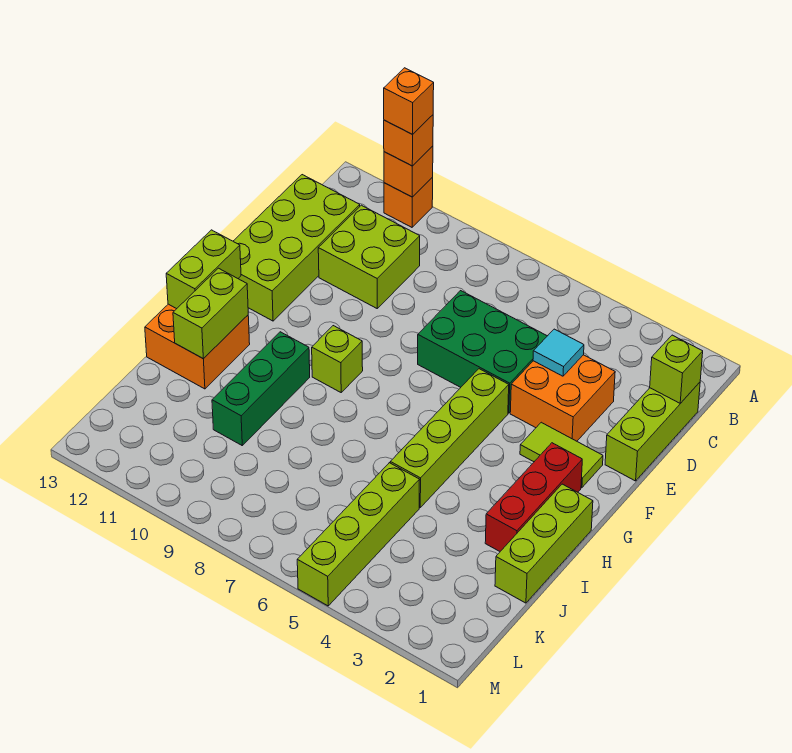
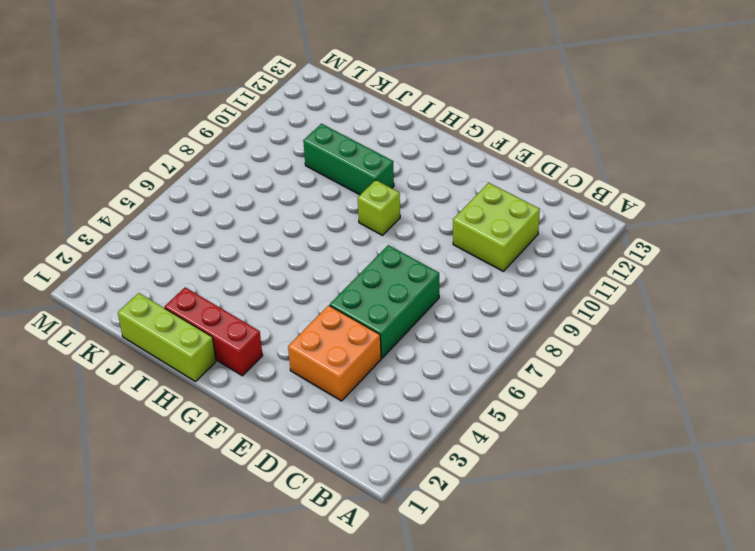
none -> orange brick A11 level 1
none -> lime brick C1:E1 level 1
none -> lime brick C12:F13 level 1

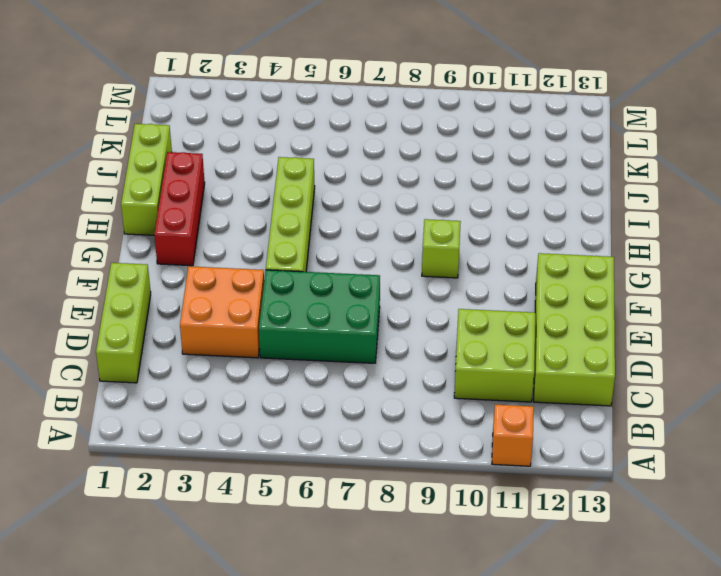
none -> lime tile F2:F3 level 1
none -> green brick H10:J10 level 1
none -> orange brick H12:I13 level 1

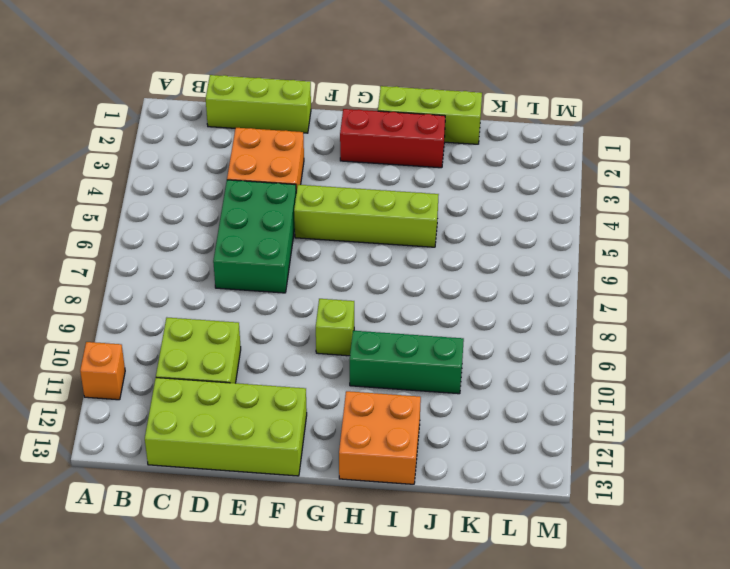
none -> lime tile F2:F3 level 1
none -> lime brick J5:M5 level 1
none -> orange brick A11 level 2

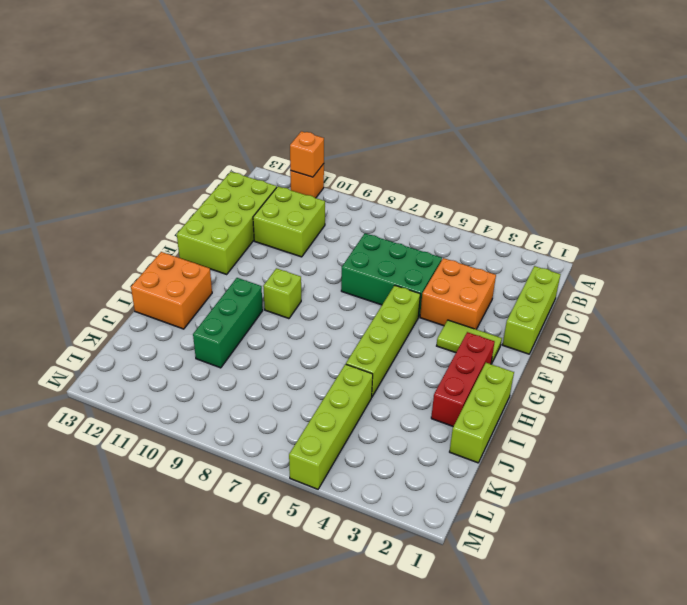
none -> lime brick C1 level 2
none -> cyan tile D4 level 2
none -> lime brick G13:H13 level 2

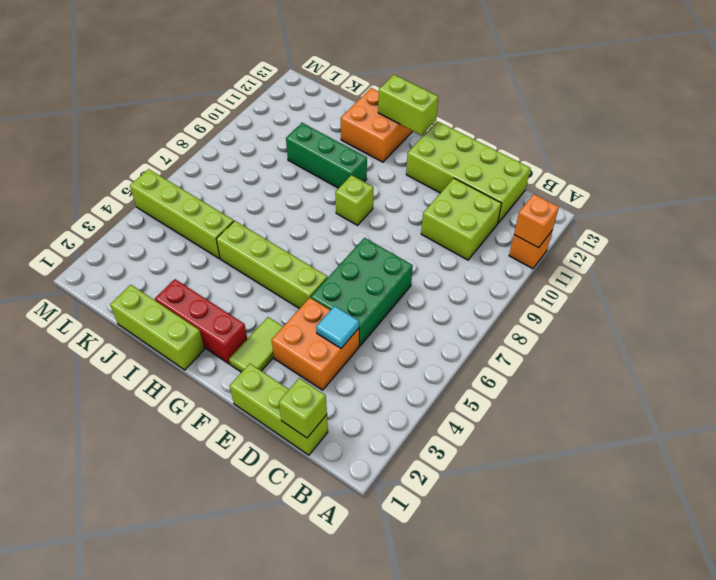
none -> lime brick H12:I12 level 2
none -> orange brick A11 level 3
none -> orange brick A11 level 4

